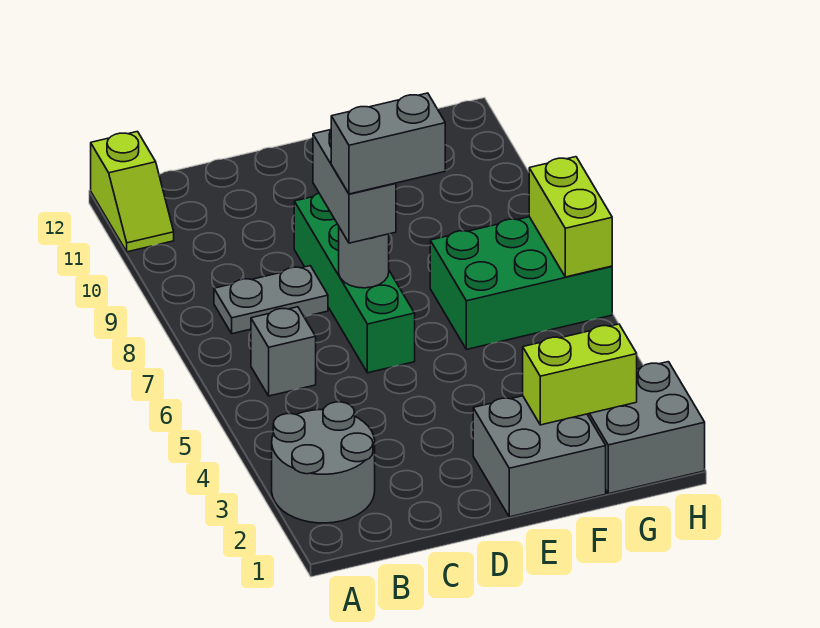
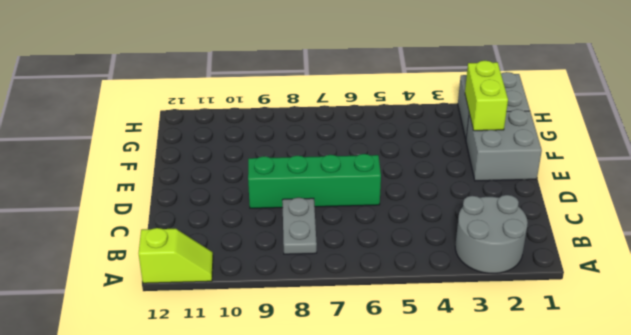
none -> grey brick B6 level 1
none -> green brick F6:H7 level 1
none -> grey round brick D7 level 2

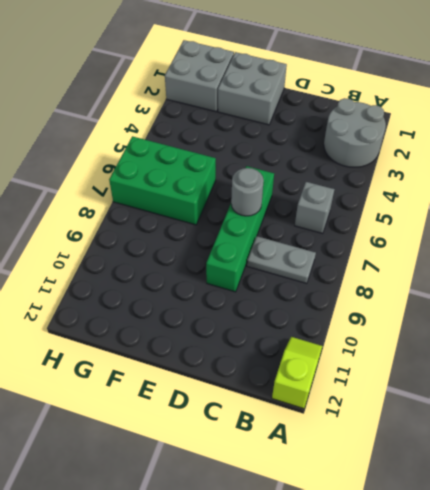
none -> lime brick F2:G2 level 2
none -> lime brick H6:H7 level 2
none -> grey brick D7:D8 level 3

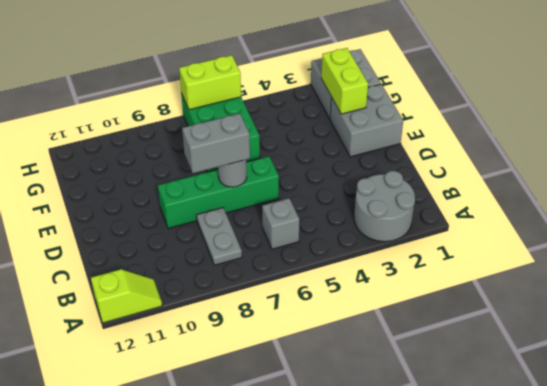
none -> grey brick D7:E7 level 4

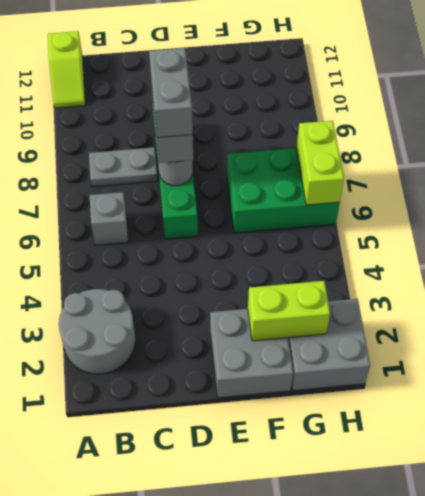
grey brick D7:D8 level 4 -> grey brick D7:E7 level 4

